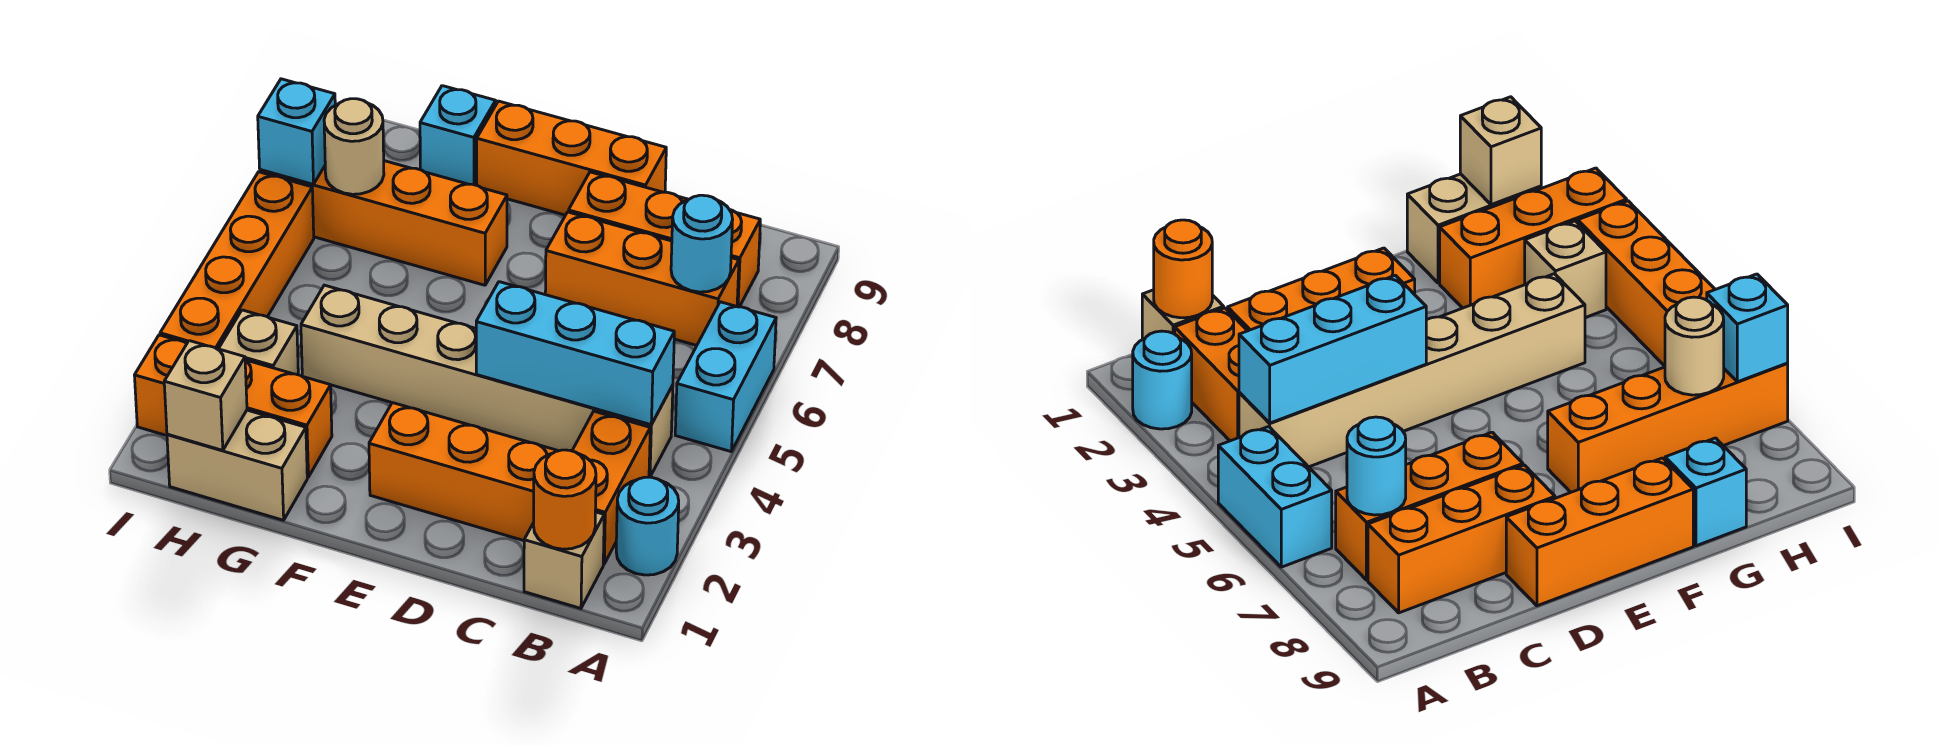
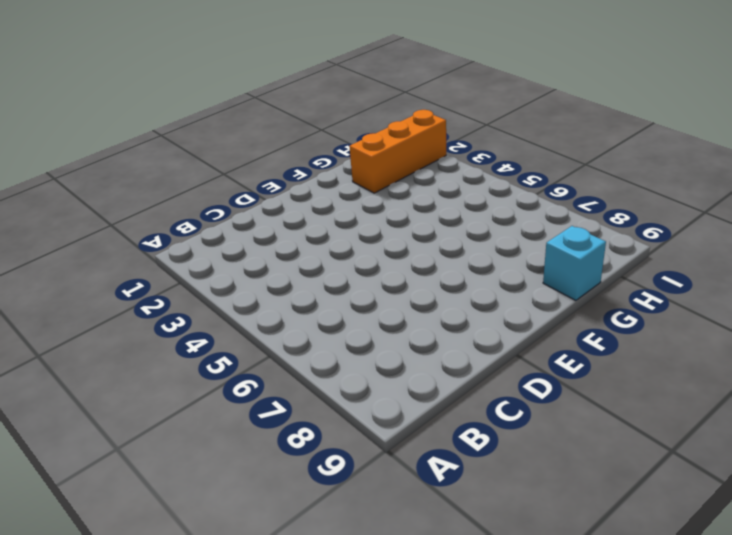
none -> cyan round brick A2 level 1
none -> cyan brick A5:A6 level 1
none -> tan brick B1 level 1

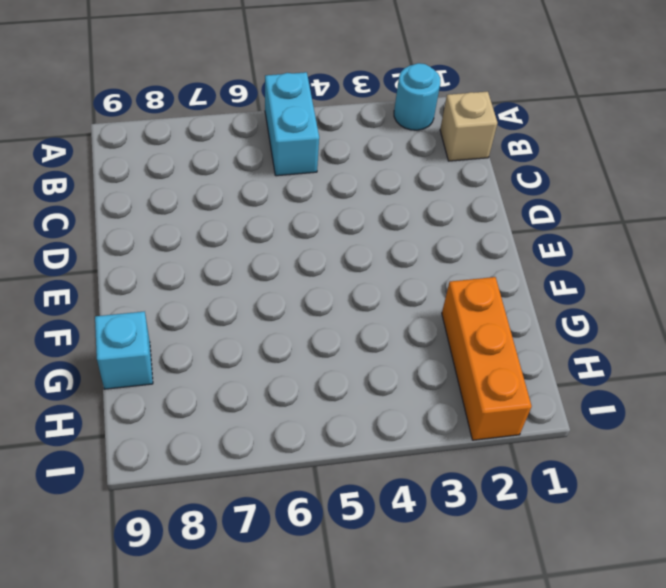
cyan brick A5:B5 level 1 -> cyan brick A5:A6 level 1
none -> orange brick B2:B3 level 1
none -> tan brick B4:G4 level 1
none -> orange brick B7:D7 level 1

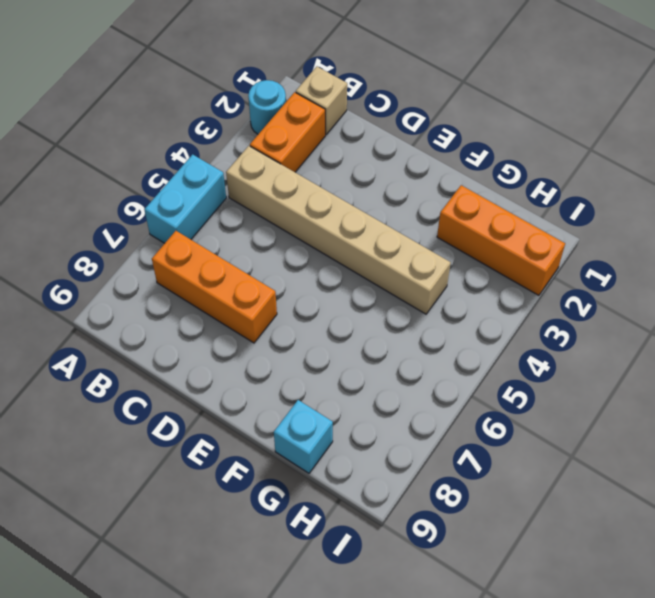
none -> orange brick B8:D8 level 1
none -> orange brick C2:E2 level 1
none -> orange brick D9:F9 level 1

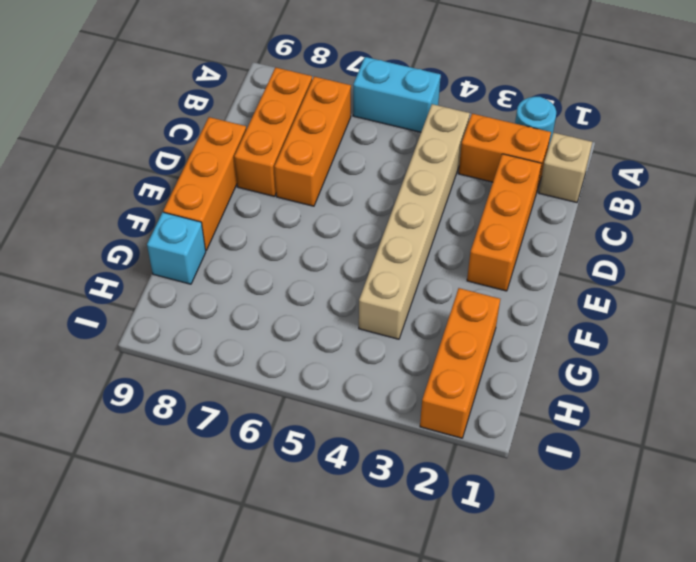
none -> orange brick F7:I7 level 1
none -> tan brick G1:H1 level 1
none -> tan brick H3 level 1

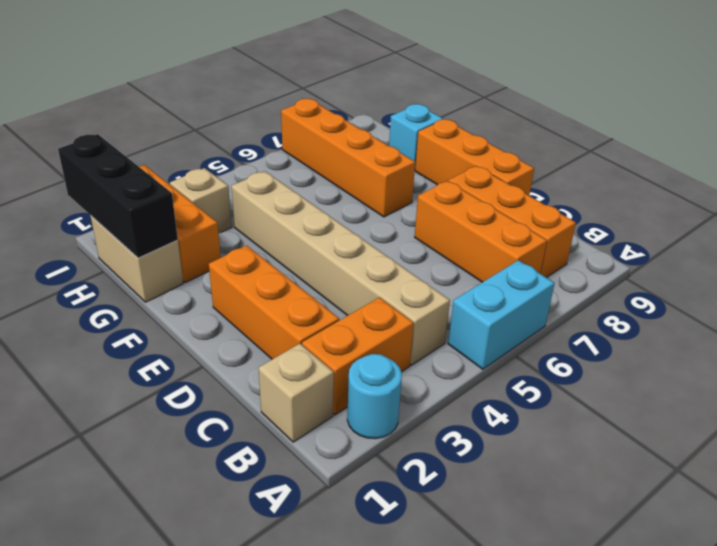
black brick G1:I1 level 2 -> tan brick H1 level 2
none -> orange brick I3:I6 level 1
none -> orange round brick B1 level 2
none -> cyan brick B4:D4 level 2

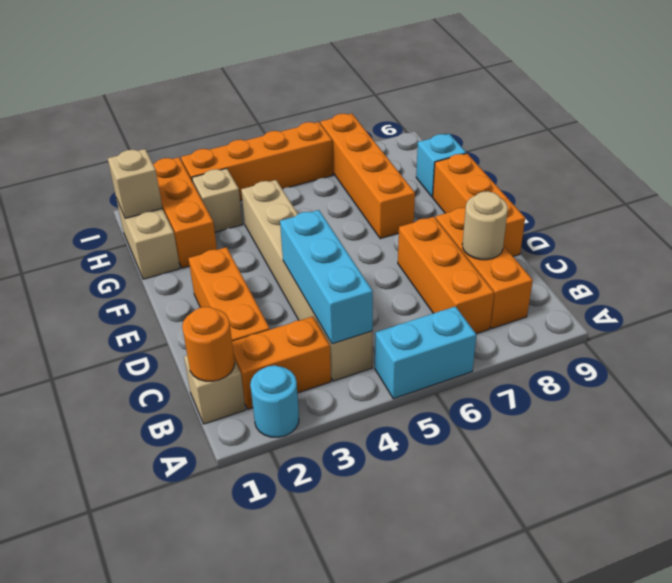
tan round brick C8 level 2 -> tan round brick H7 level 2
none -> cyan round brick B7 level 2
none -> cyan brick I7 level 2

